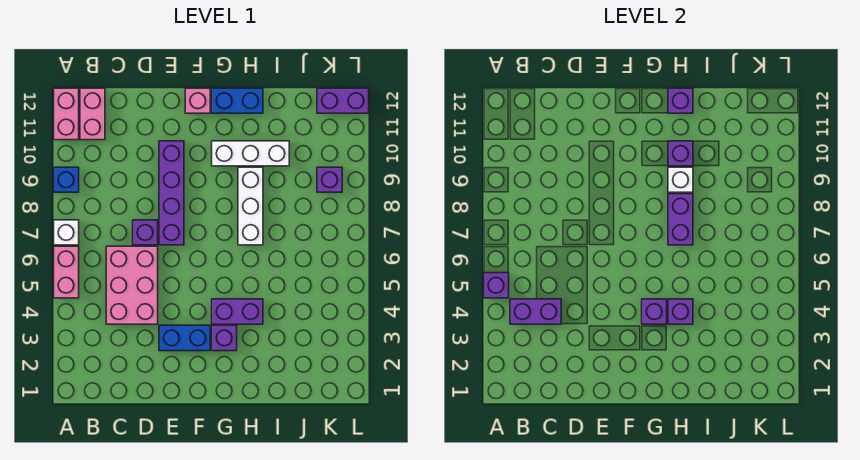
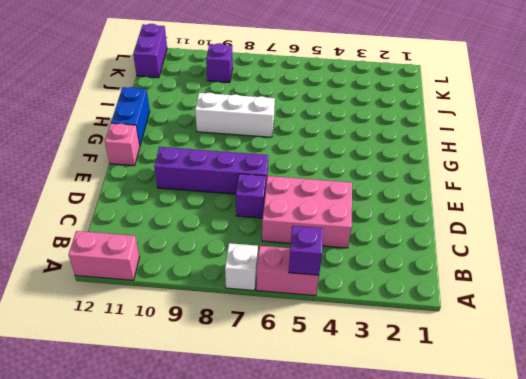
none -> blue brick A9 level 1
none -> pink brick B11:B12 level 1
none -> blue brick E3:F3 level 1

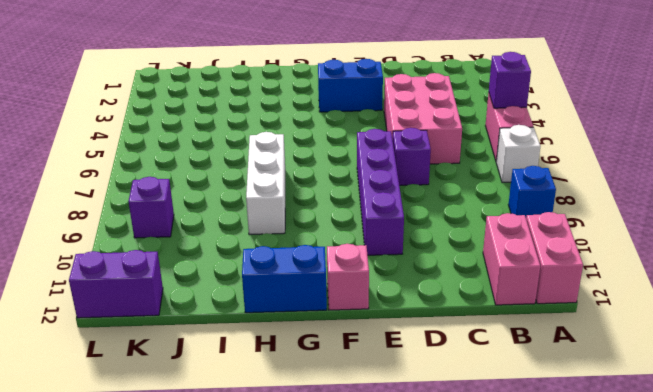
none -> purple brick G3 level 1
none -> purple brick G4:H4 level 1
none -> white brick G10:I10 level 1

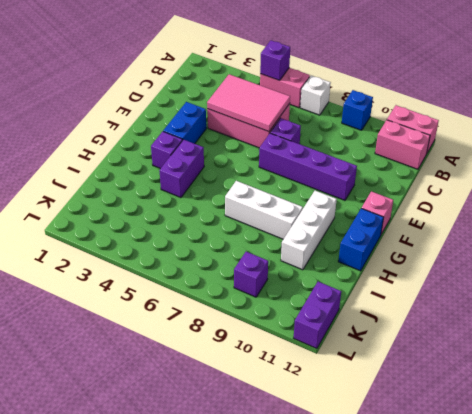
pink tile C4:D6 level 2 -> purple brick B4:C4 level 2
none -> purple brick G4 level 2
none -> purple brick H4 level 2
none -> purple brick H7:H8 level 2

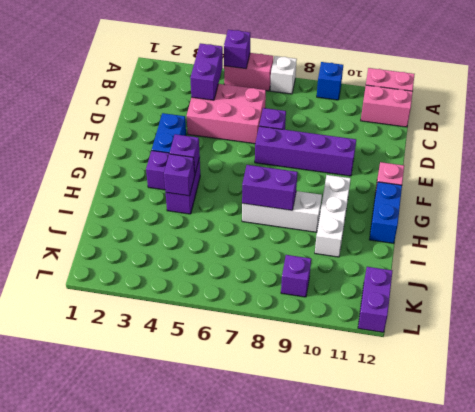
none -> white brick H9 level 2
none -> purple brick H10 level 2
none -> purple brick H12 level 2

